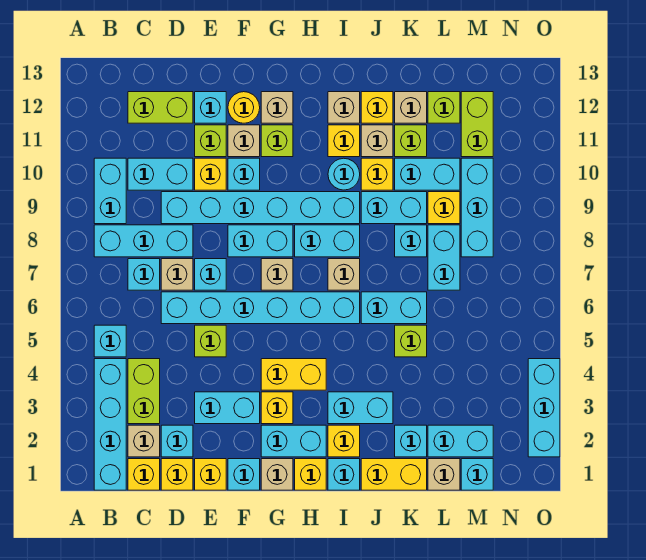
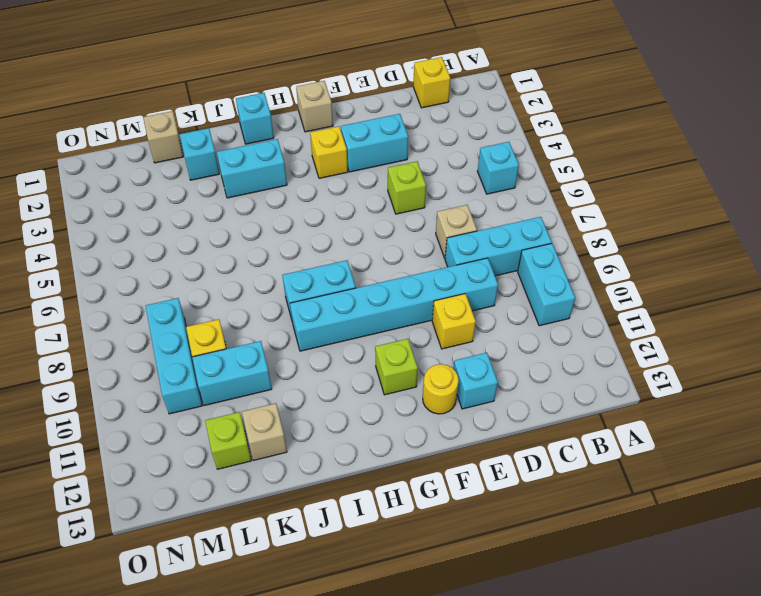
none -> cyan brick B1:B4 level 1
none -> tan brick C2 level 1
none -> lime brick C3:C4 level 1
none -> cyan brick C7 level 1

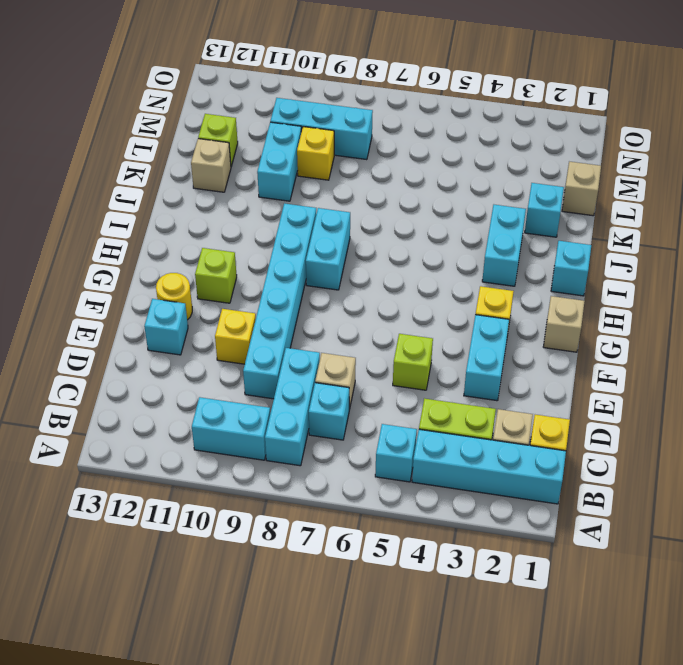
none -> cyan brick C10:D10 level 1
none -> lime brick C12:D12 level 1
none -> yellow brick D1 level 1
none -> cyan brick D2 level 1

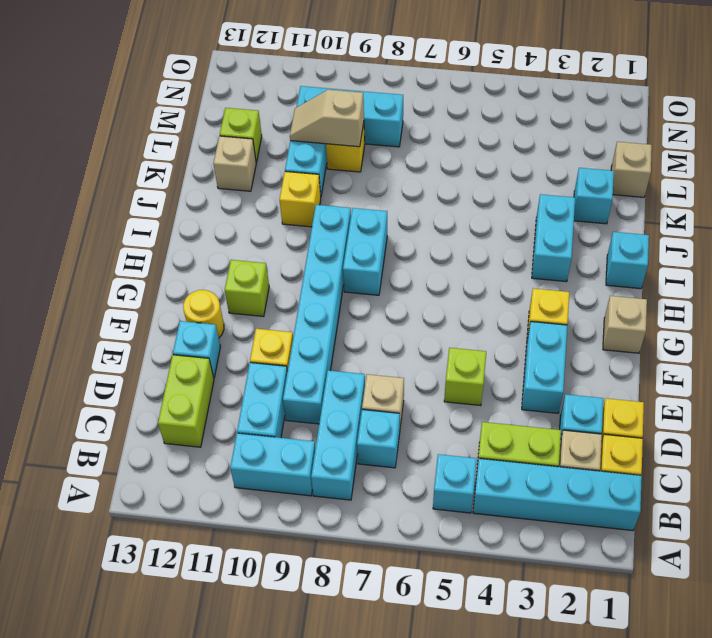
tan slope L9:L10 level 2 top 9 -> none
none -> cyan brick D6:I6 level 1
none -> yellow brick E1 level 1
none -> cyan brick E7 level 1
none -> lime brick E11 level 1

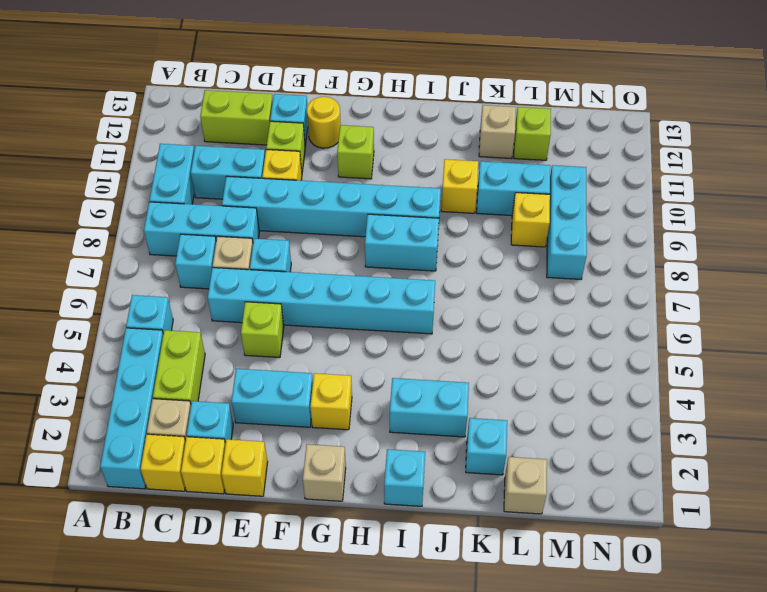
none -> cyan brick F1 level 1
none -> cyan brick F8:G8 level 1
none -> cyan brick F10 level 1
none -> tan brick F11 level 1

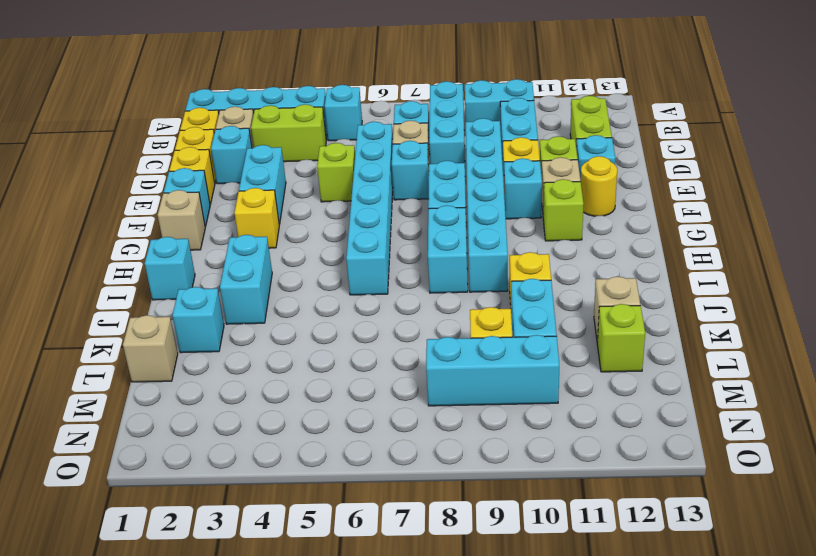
none -> cyan brick G2:H2 level 1
none -> yellow brick G4:H4 level 1
none -> tan brick G7 level 1
none -> tan brick G12 level 1

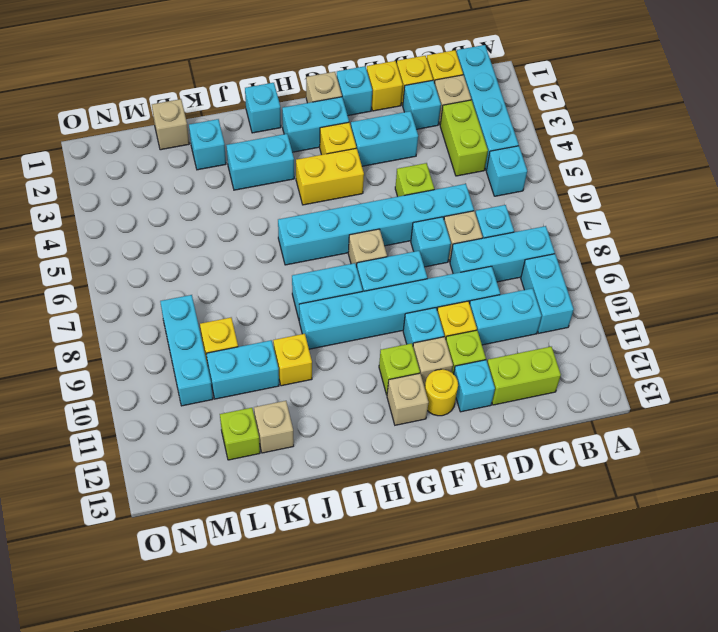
none -> yellow brick H1 level 1
none -> yellow brick I2 level 1
none -> tan brick I7 level 1
none -> cyan round brick I10 level 1

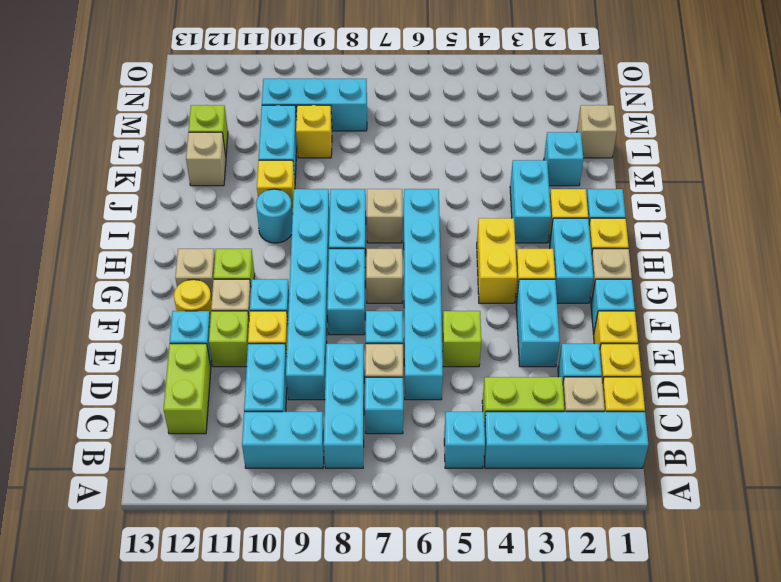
none -> yellow brick I11 level 1
none -> tan brick I12 level 1
none -> yellow brick J1:K1 level 1
none -> cyan brick J6:K6 level 1

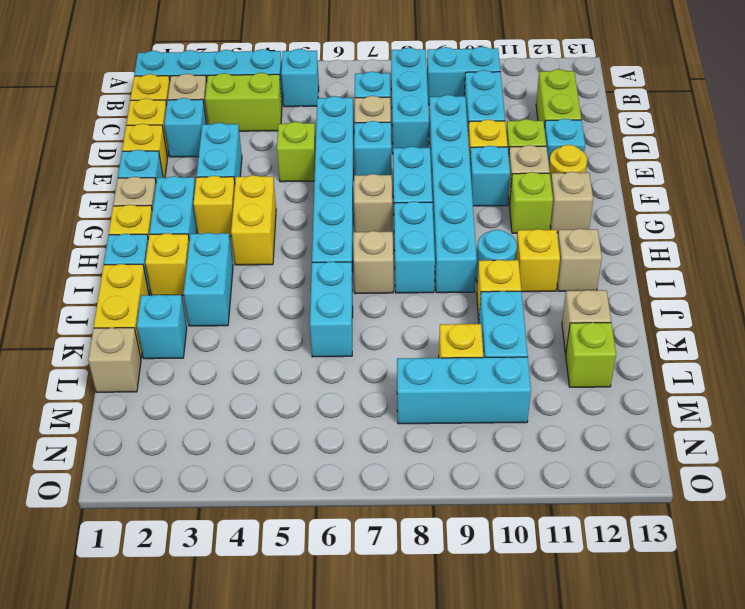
none -> cyan brick J9:K9 level 1
none -> tan brick J11 level 1
none -> yellow brick J12 level 1
none -> lime brick K5 level 1

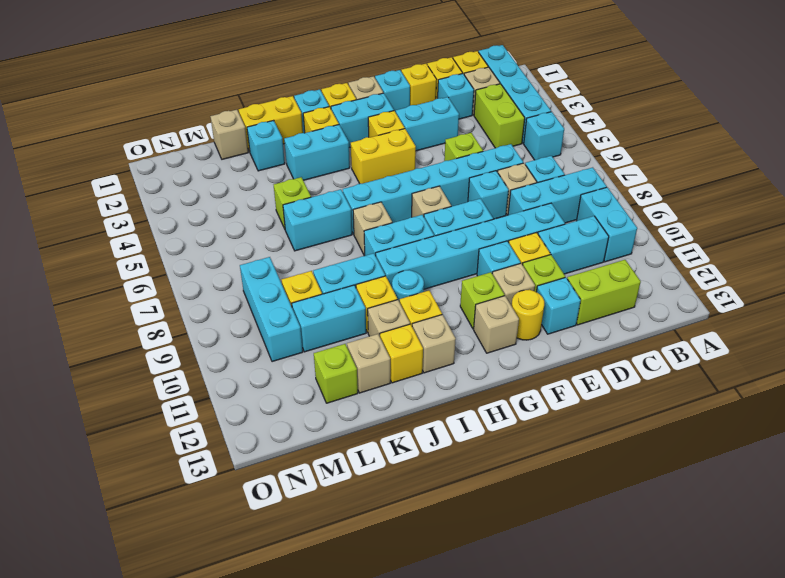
none -> cyan brick K8 level 1
none -> lime brick K11 level 1
none -> cyan brick L2:M2 level 1
none -> cyan brick L7:L8 level 1

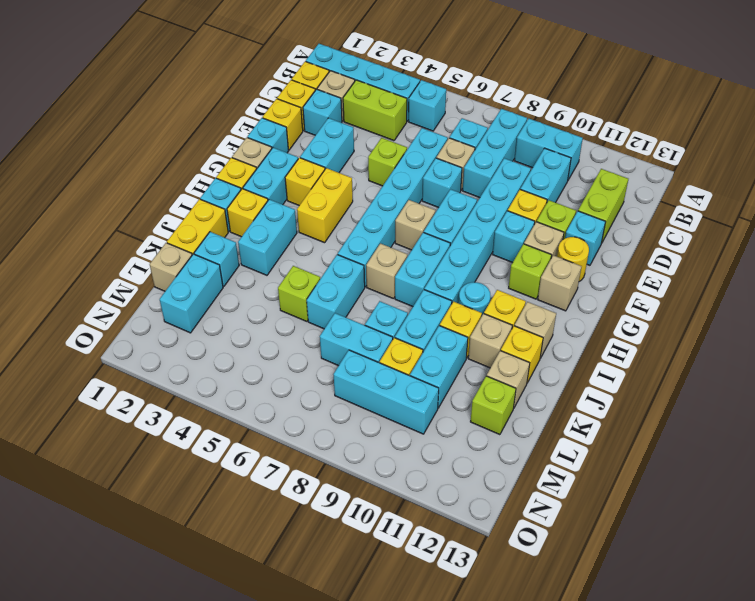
none -> lime brick K11 level 1
none -> cyan brick M1 level 1
none -> lime brick M11:M12 level 1
none -> cyan brick O2:O4 level 1

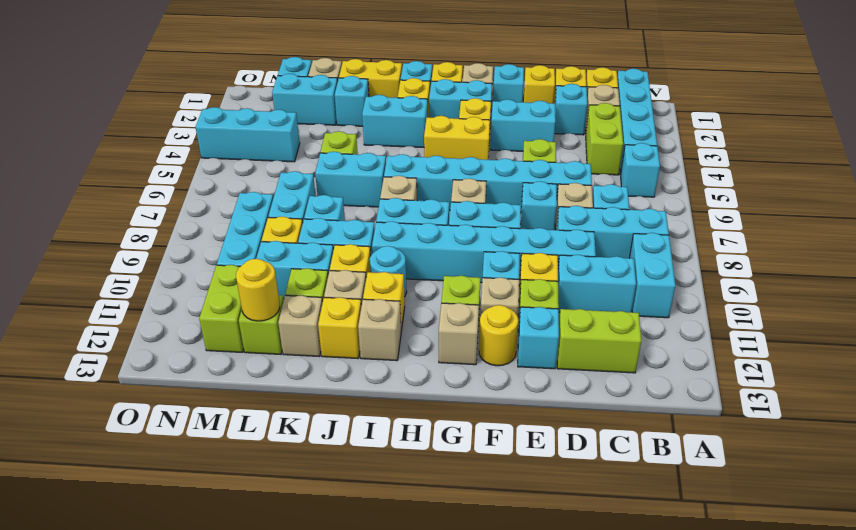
yellow round brick L12 level 2 -> none
cyan brick M4:O4 level 1 -> cyan brick O2:O4 level 1

